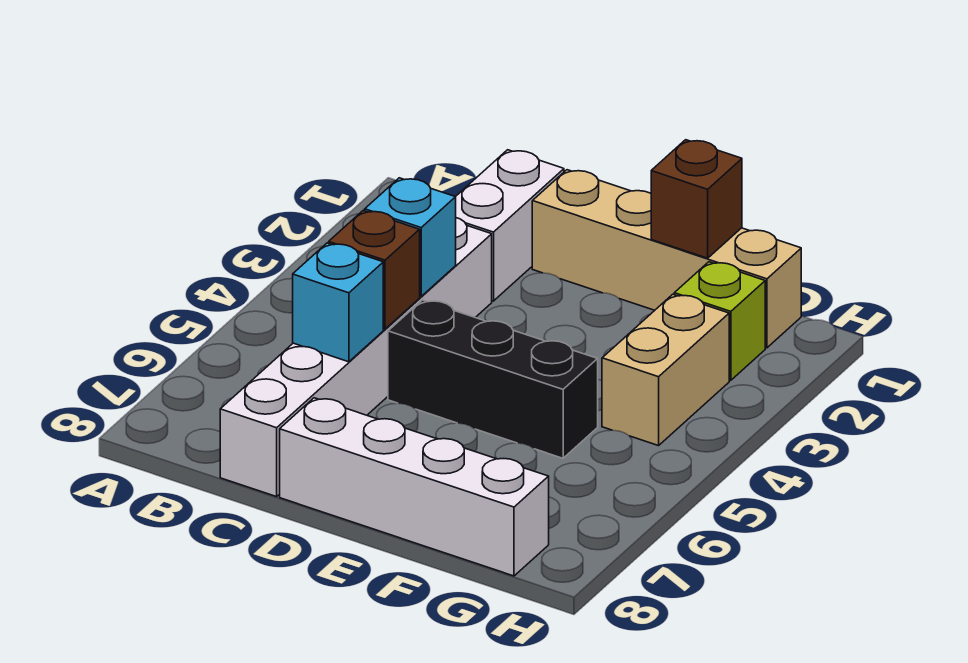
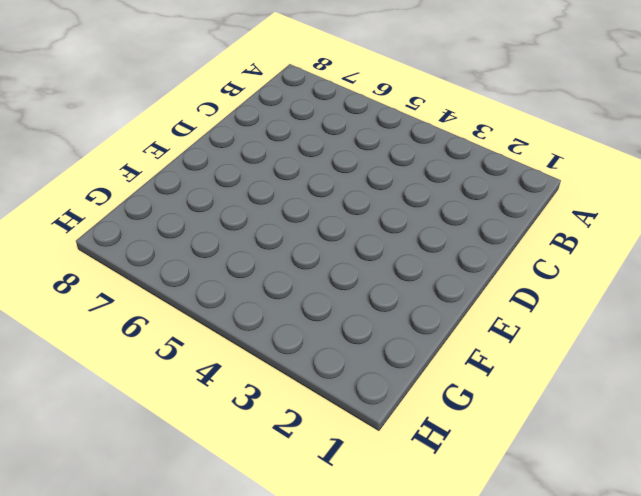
none -> white brick C1:C2 level 1
none -> white brick C3:C8 level 1

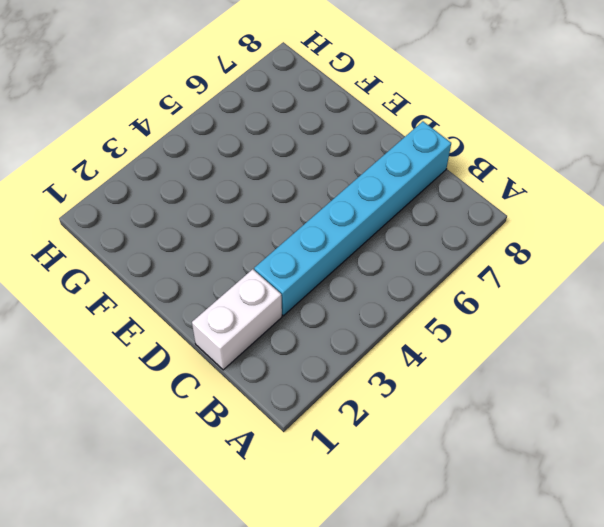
cyan brick C3:C8 level 1 -> white brick C3:C8 level 1
none -> tan brick D1:G1 level 1
none -> black brick D5:F5 level 1

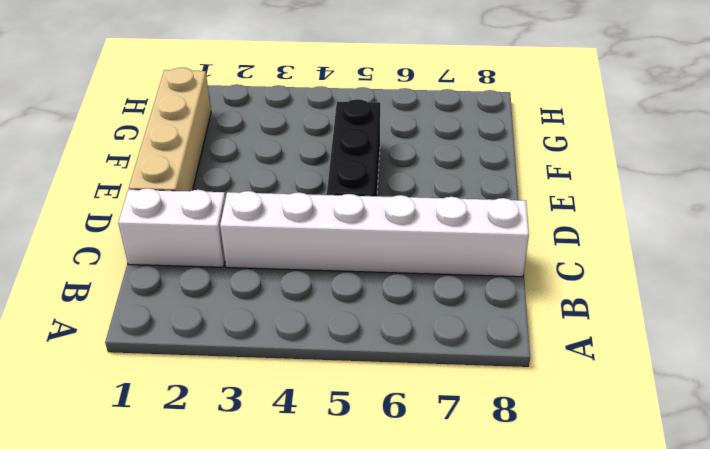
none -> white brick D8:G8 level 1
none -> lime brick G2 level 1

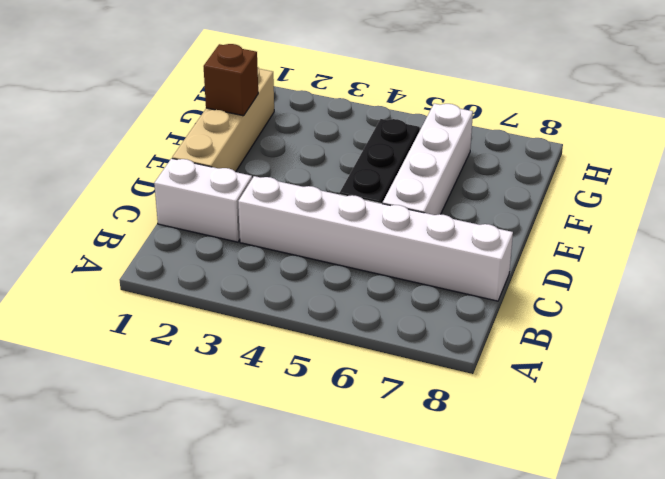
white brick D6:G6 level 1 -> white brick D8:G8 level 1
none -> lime brick G2 level 1
none -> tan brick G3:G4 level 1

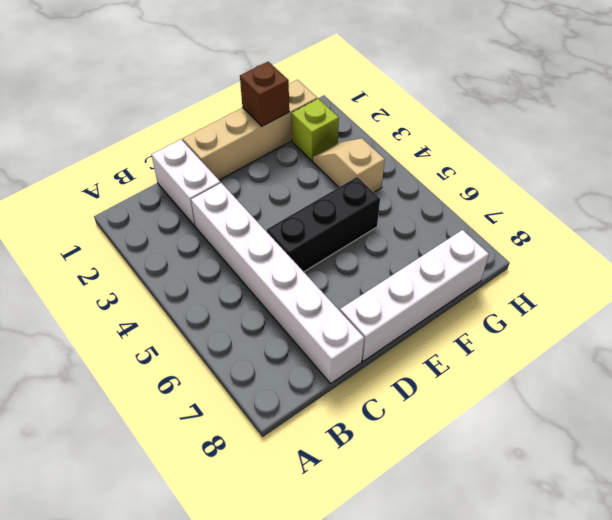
tan slope G3:G4 level 1 top 4 -> tan brick G3:G4 level 1
none -> cyan brick C4 level 2
none -> brown brick C5 level 2

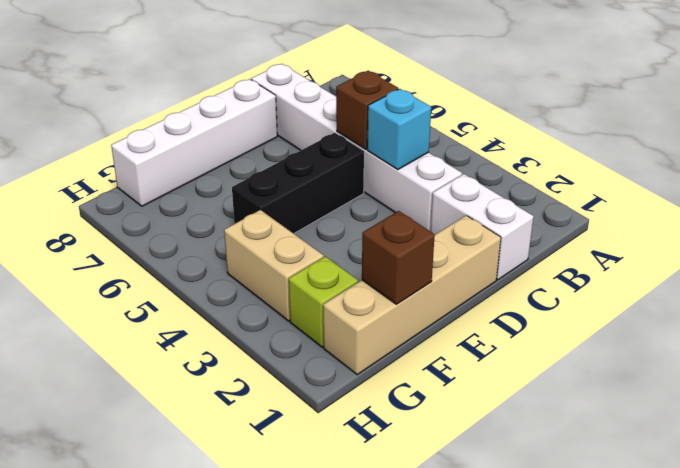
none -> cyan brick C6 level 2

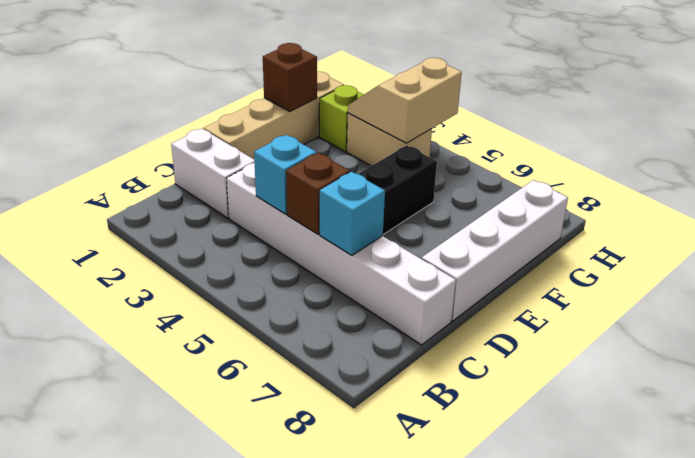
tan slope G3:H4 level 2 top 4 -> none

